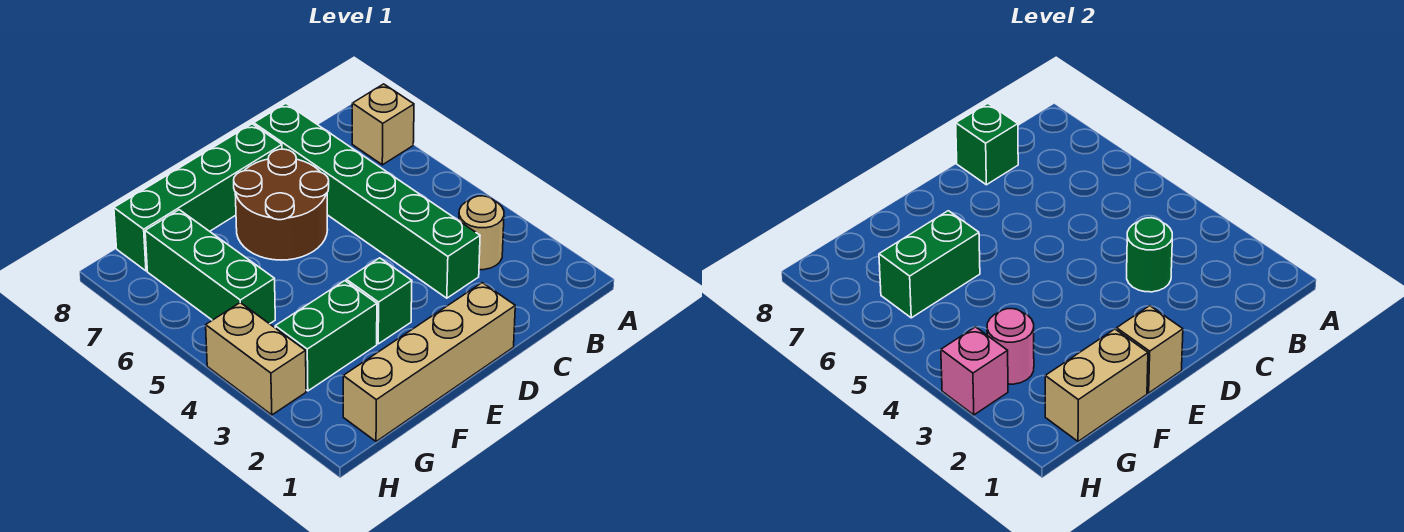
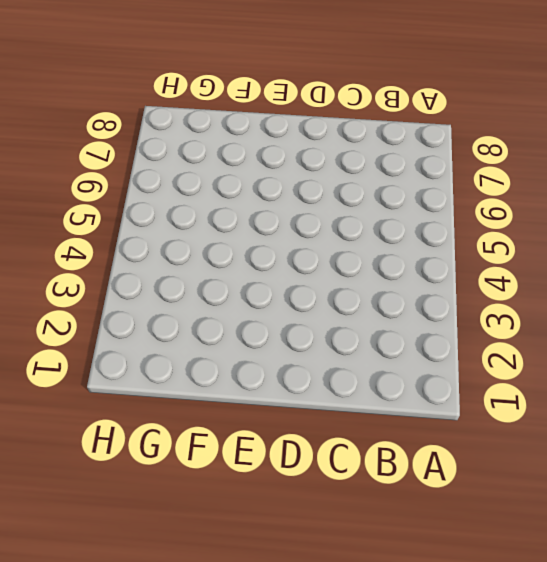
none -> tan brick A7 level 1
none -> tan round brick B3 level 1
none -> green brick C3:C8 level 1

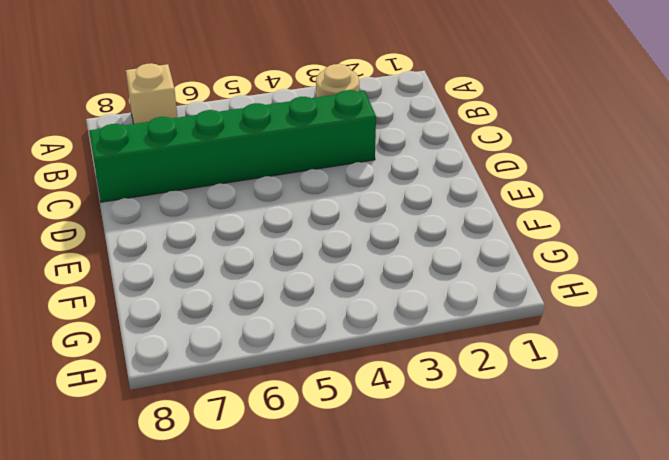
none -> tan brick D1:G1 level 1
none -> brown round brick D6:E7 level 1
none -> green brick D8:G8 level 1

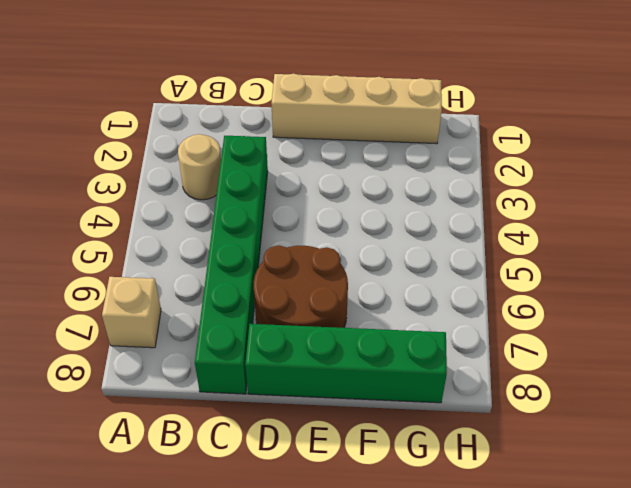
none -> green brick E3 level 1
none -> green brick F3:G3 level 1
none -> green brick G5:G7 level 1

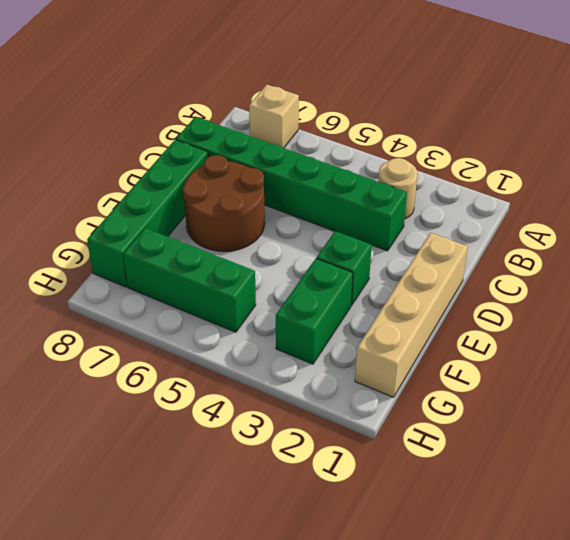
none -> tan brick H3:H4 level 1
none -> green round brick C3 level 2
none -> green brick C8 level 2

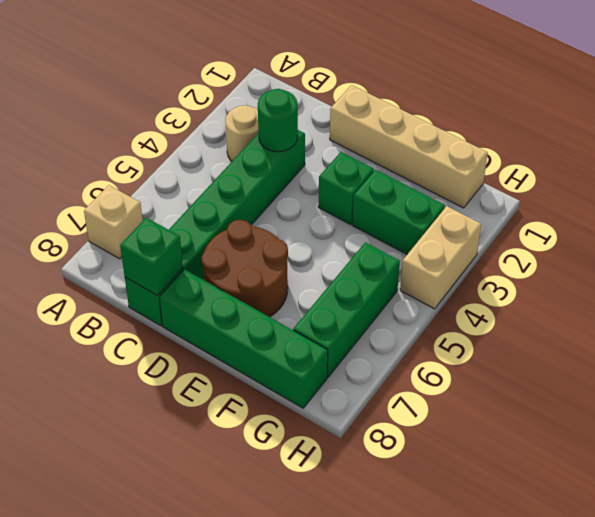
none -> tan brick E1 level 2
none -> tan brick F1:G1 level 2
none -> green brick F6:G6 level 2

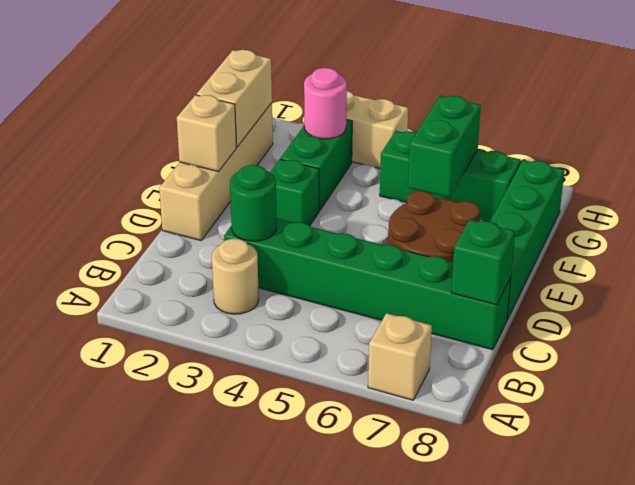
none -> pink brick H3 level 2

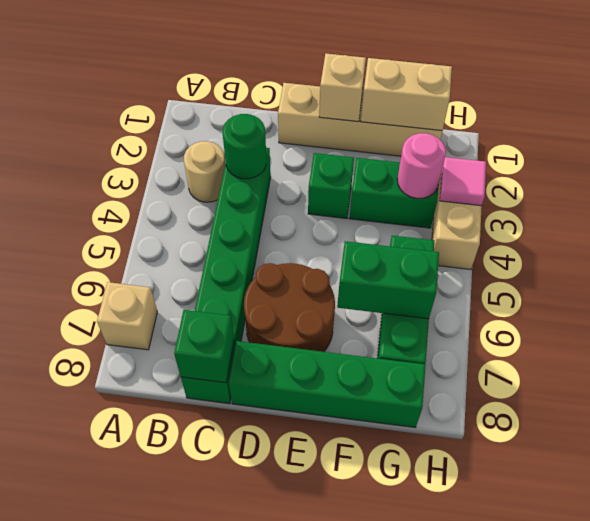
pink tile H3 level 2 -> pink brick H3 level 2

